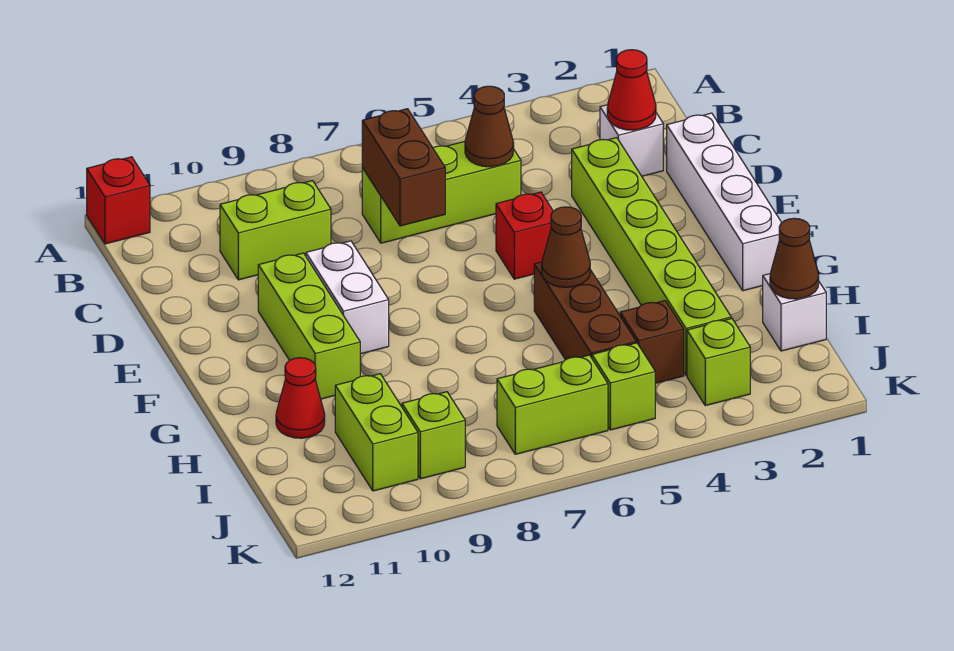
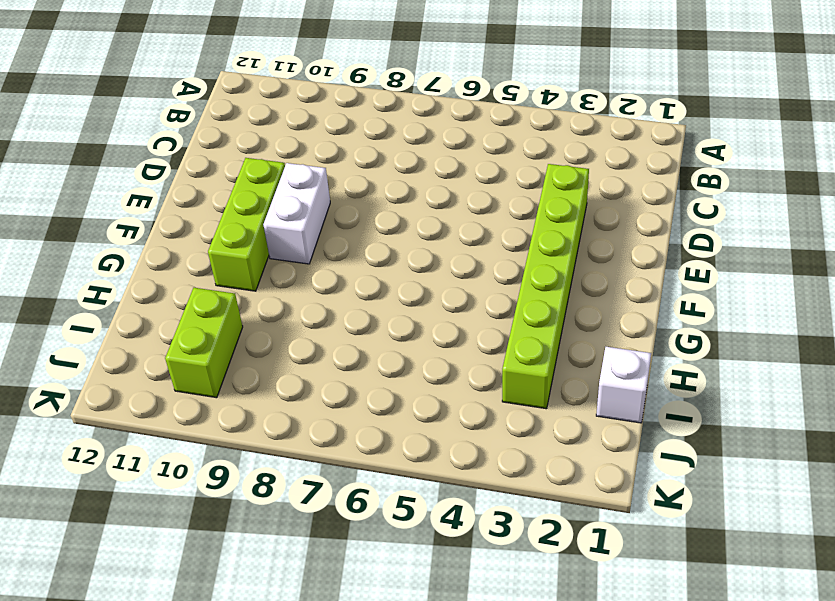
none -> red brick A12 level 1
none -> white brick C2 level 1
none -> lime brick C5:C7 level 1

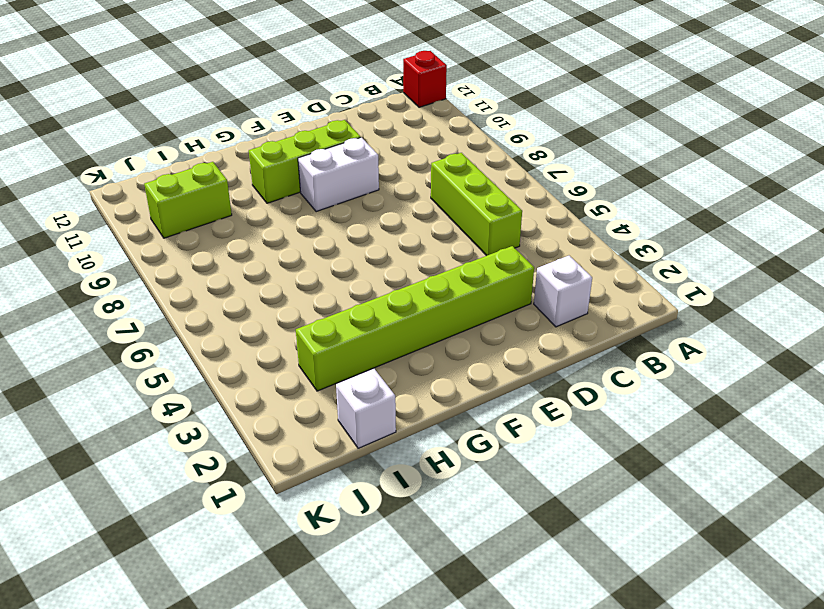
none -> lime brick C9:C10 level 1
none -> white brick D1:G1 level 1
none -> red brick E5 level 1

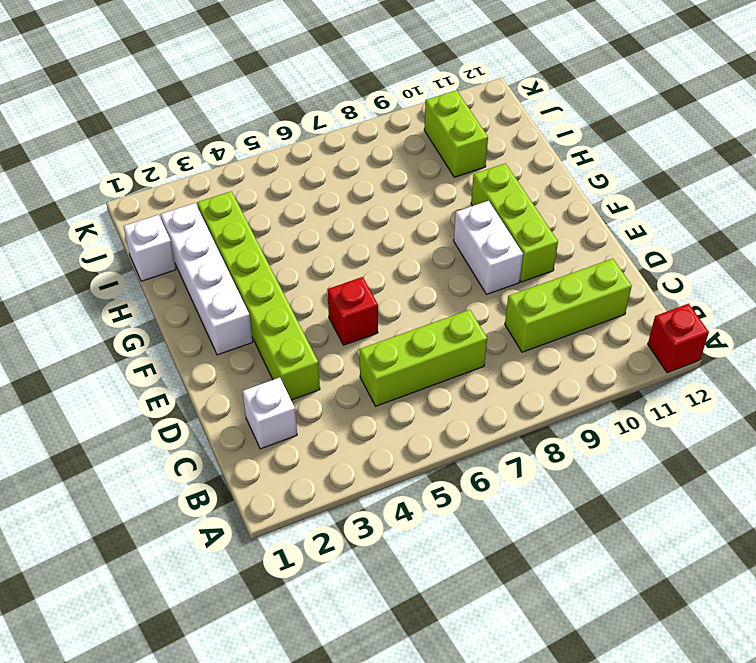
lime brick C9:C11 level 1 -> lime brick C9:C10 level 1
white brick F2:I2 level 1 -> white brick D1:G1 level 1
none -> brown brick G5:I5 level 1
none -> red cone H11 level 1
none -> brown brick I4 level 1

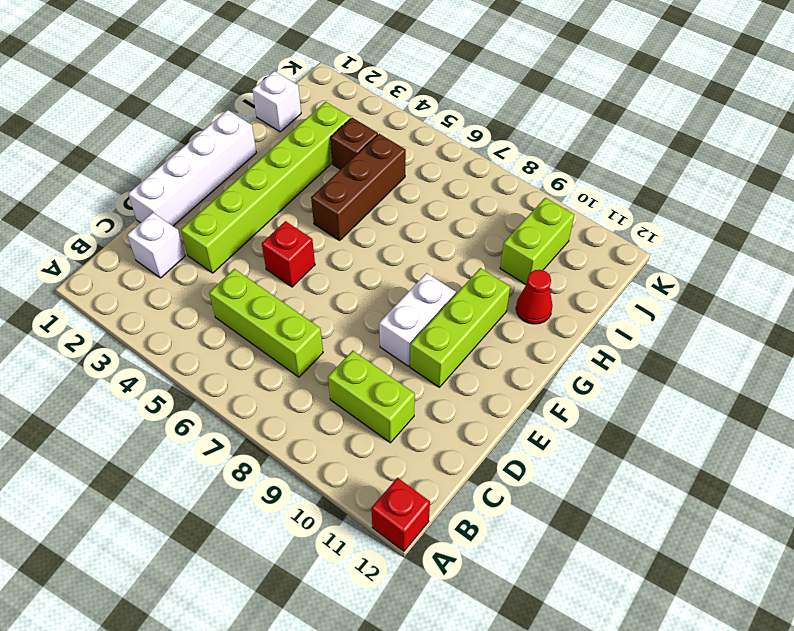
none -> lime brick J3 level 1
none -> lime brick J5 level 1
none -> lime brick J6:J7 level 1

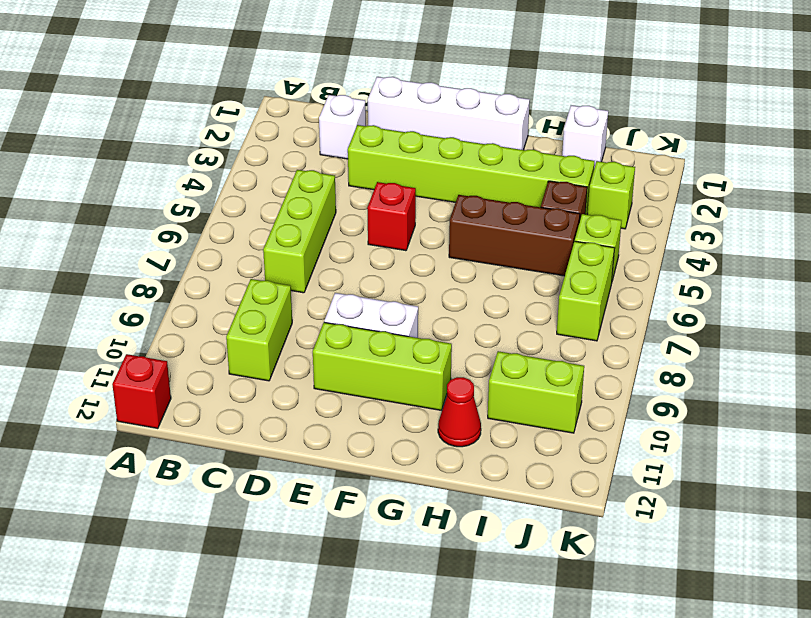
none -> lime brick J9 level 1
none -> red cone C2 level 2
none -> brown cone C5 level 2

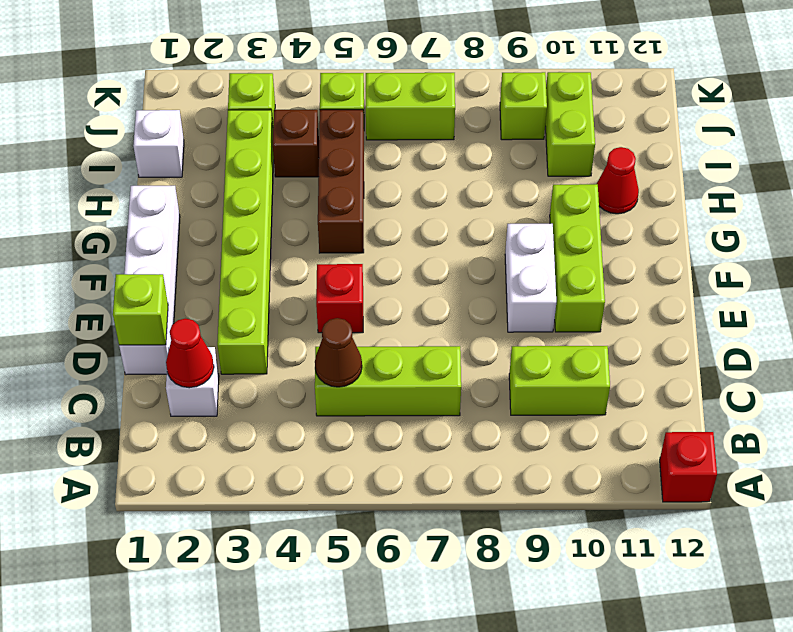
lime brick D1 level 2 -> none
none -> brown brick C7:D7 level 2
none -> brown cone G5 level 2
none -> brown cone I1 level 2

